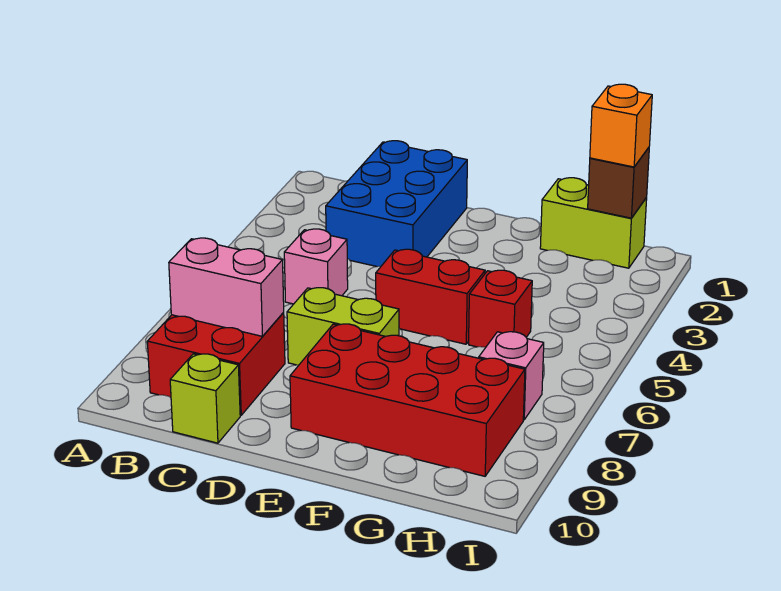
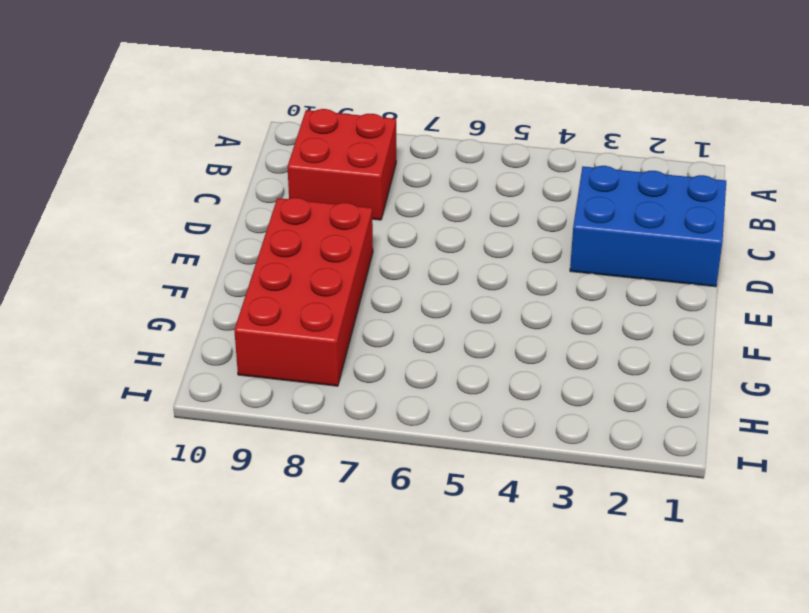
none -> pink brick C5 level 1
none -> lime brick C10 level 1
none -> lime brick D7:E7 level 1

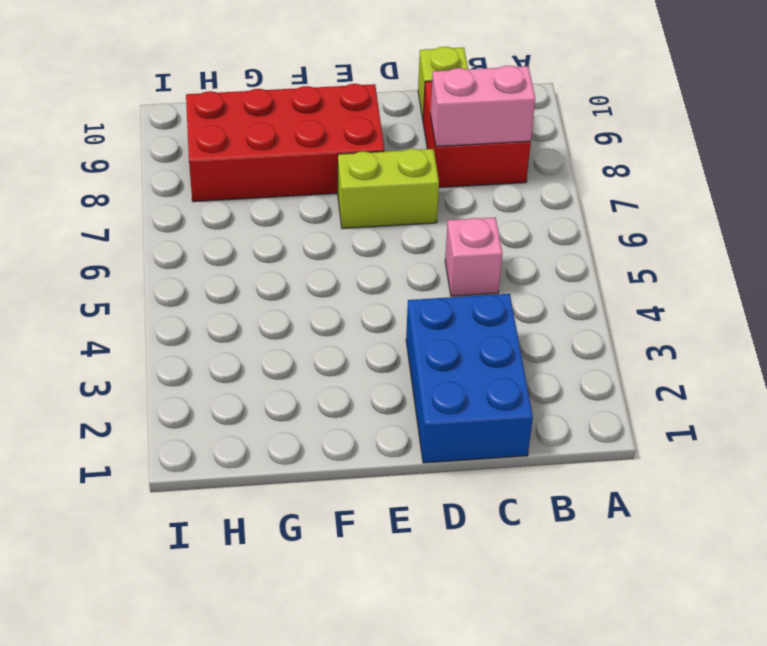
none -> red brick E5:F5 level 1
none -> lime brick G1:H1 level 1
none -> red brick G5 level 1

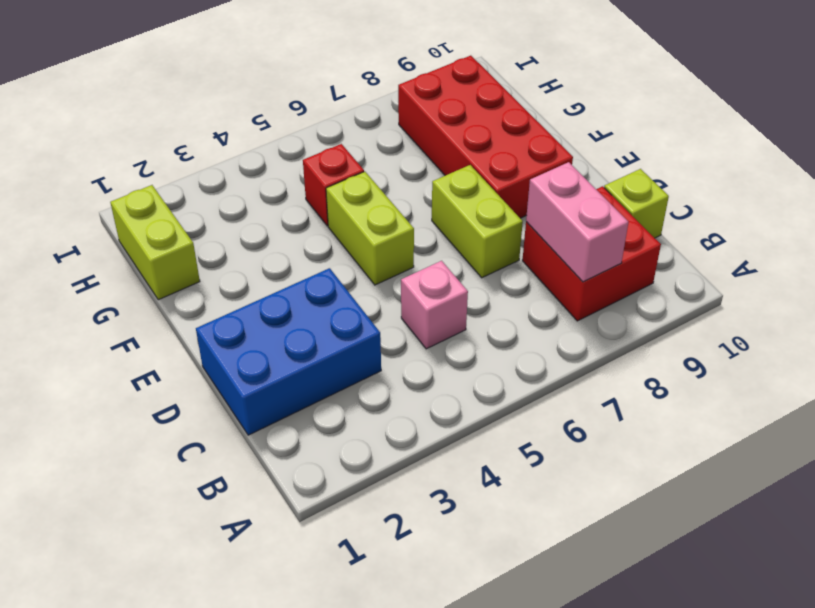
lime brick E5:F5 level 1 -> red brick E5:F5 level 1
none -> pink brick H7 level 1
none -> brown brick H1 level 2
none -> orange brick H1 level 3

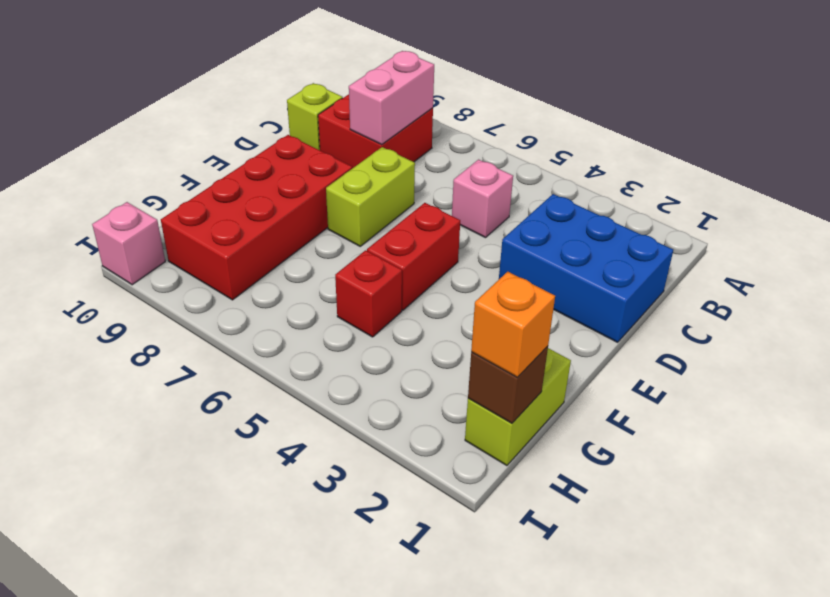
pink brick I10 level 1 -> pink brick H7 level 1

